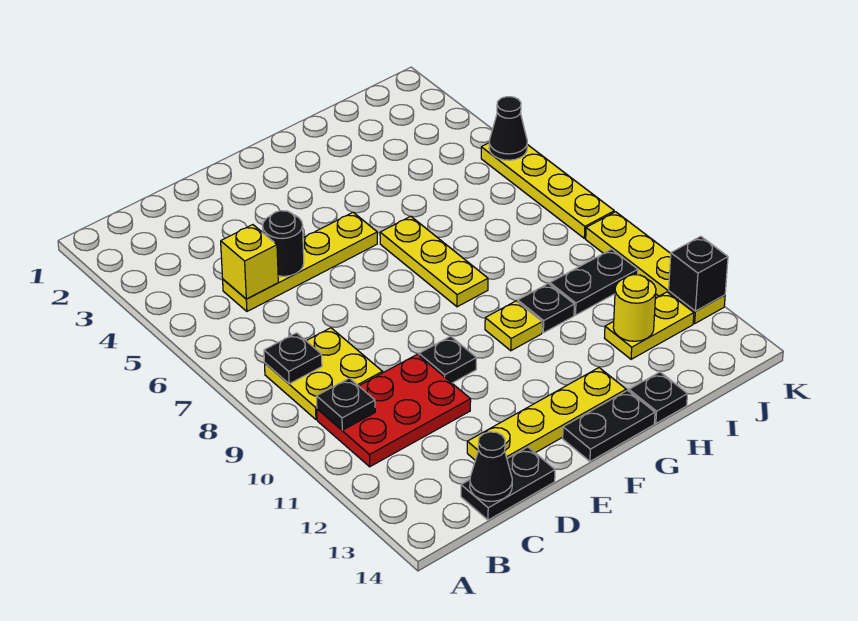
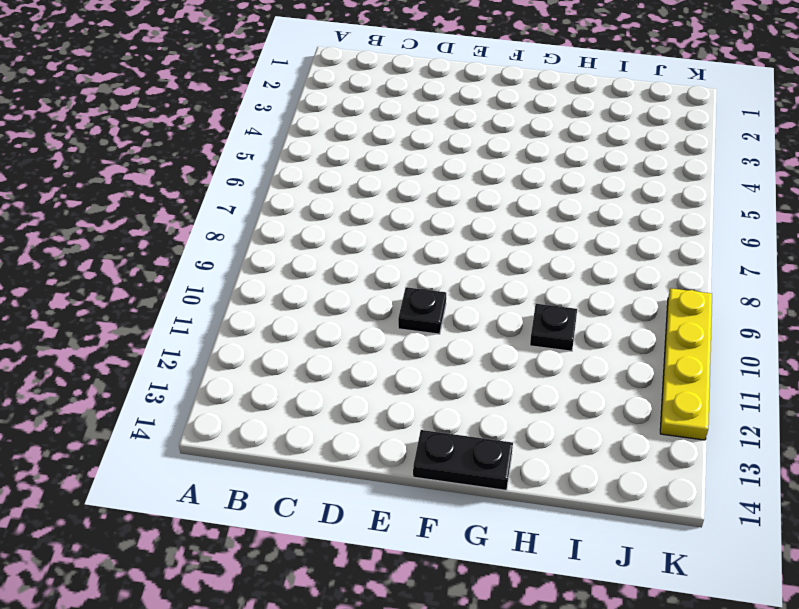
none -> yellow plate B8:C9 level 1
none -> red plate B10:D11 level 1
none -> yellow plate C5:F5 level 1

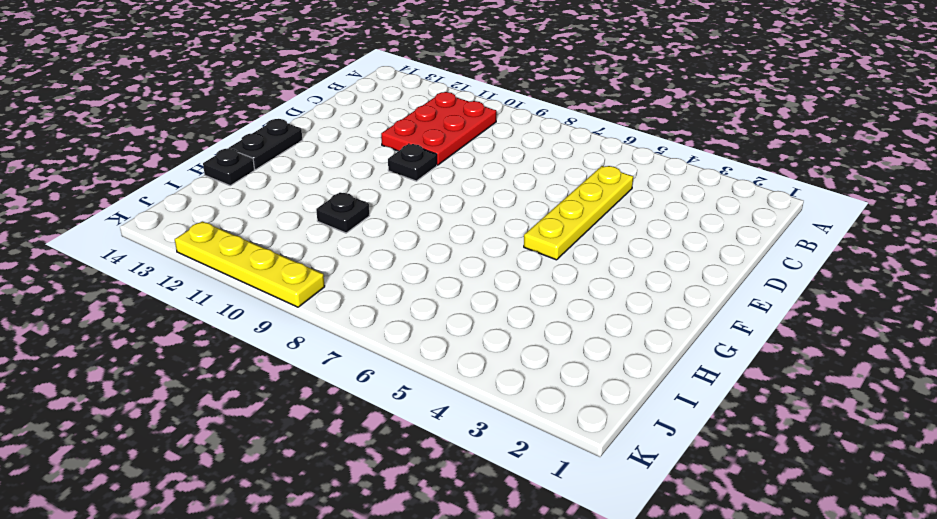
none -> yellow plate B8:C9 level 1
none -> black plate C14:D14 level 1
none -> yellow plate D13:G13 level 1

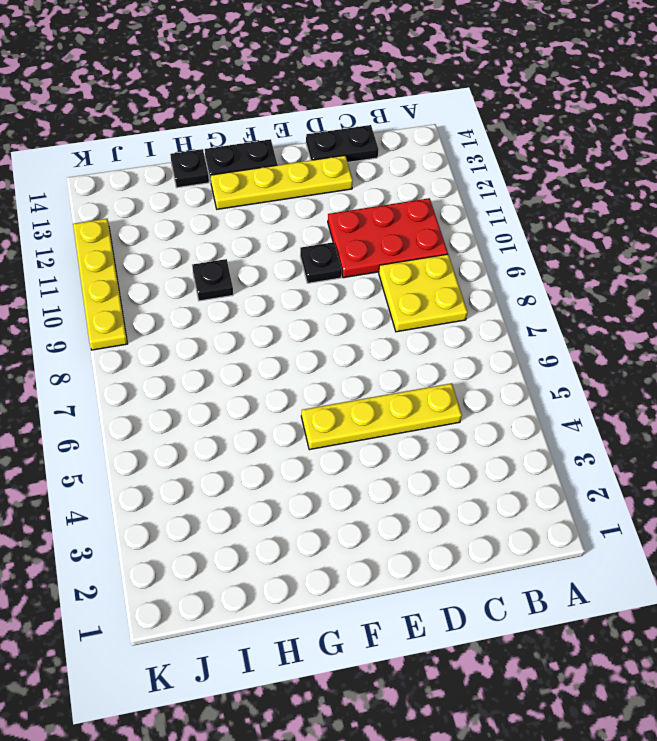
none -> yellow plate G6:G8 level 1
none -> yellow plate G10 level 1
none -> black plate I10:J10 level 1

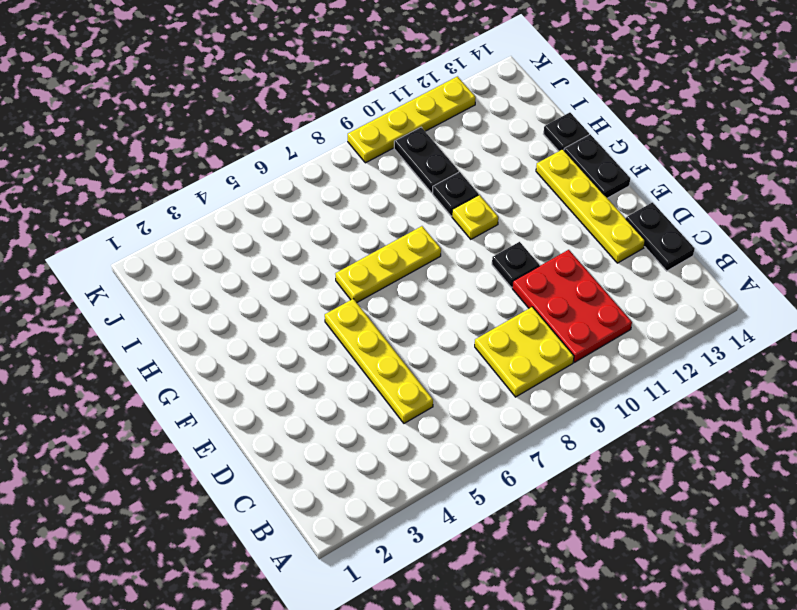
none -> yellow plate I12:J12 level 1
none -> yellow plate K5:K8 level 1
none -> black plate B8 level 2

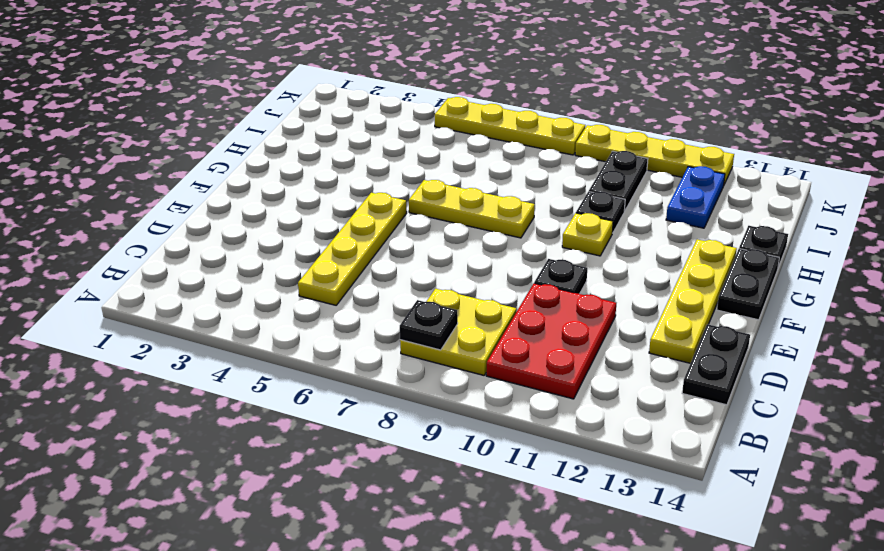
blue plate I12:J12 level 1 -> yellow plate I12:J12 level 1
none -> black plate B10 level 2
none -> yellow brick C5 level 2
none -> black cone C14 level 2

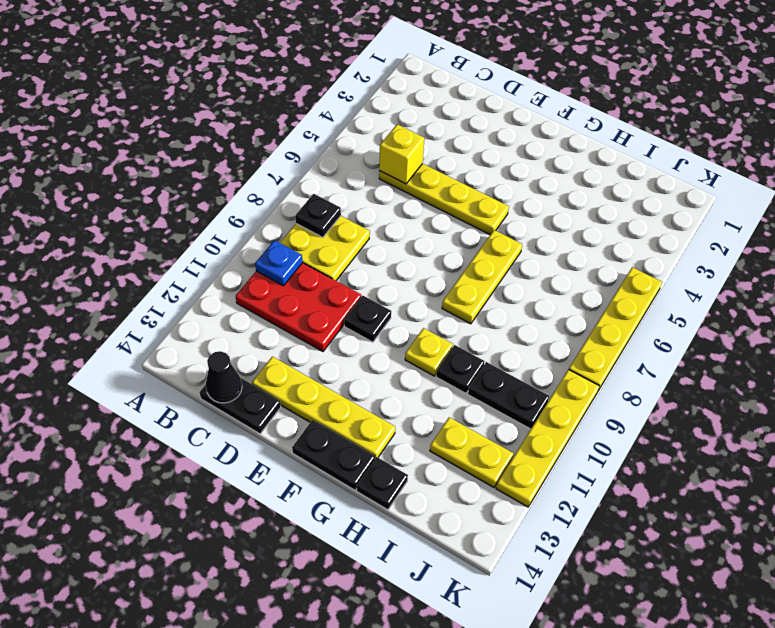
blue plate B10 level 2 -> black plate B10 level 2
none -> black round brick D5 level 2
none -> yellow round brick I12 level 2
none -> black cone K5 level 2

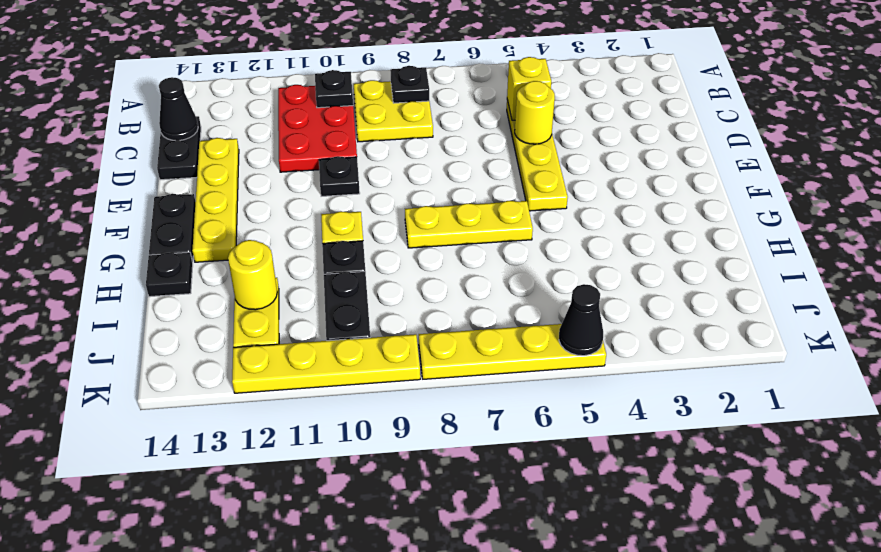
yellow round brick D5 level 2 -> black round brick D5 level 2
none -> black brick K12 level 2

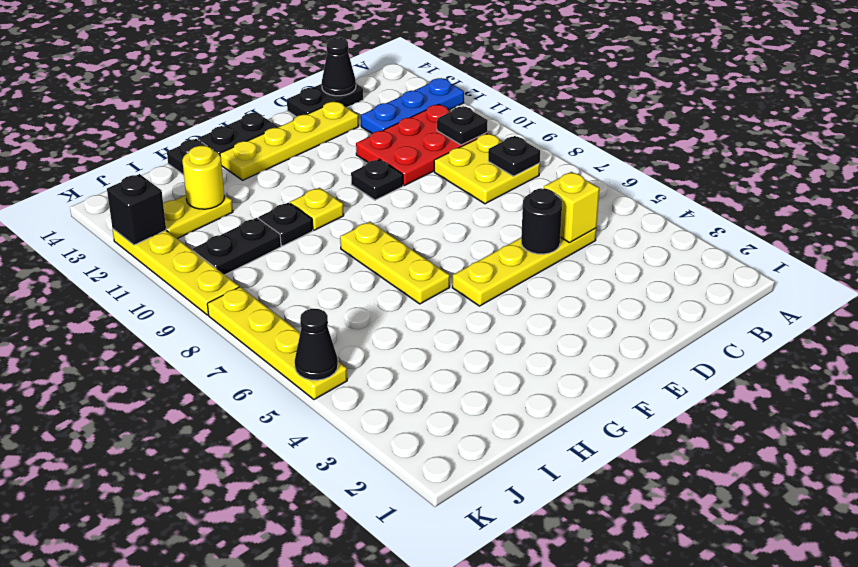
blue plate A12:C12 level 1 -> none

